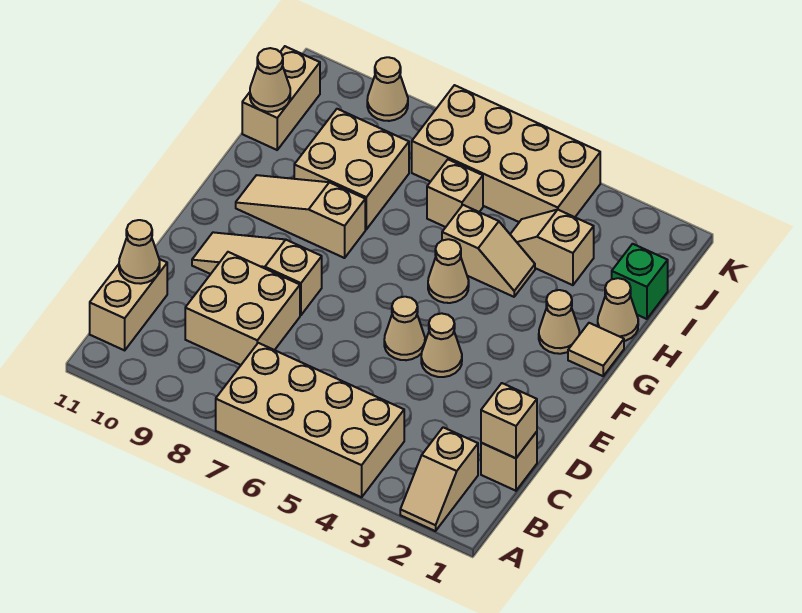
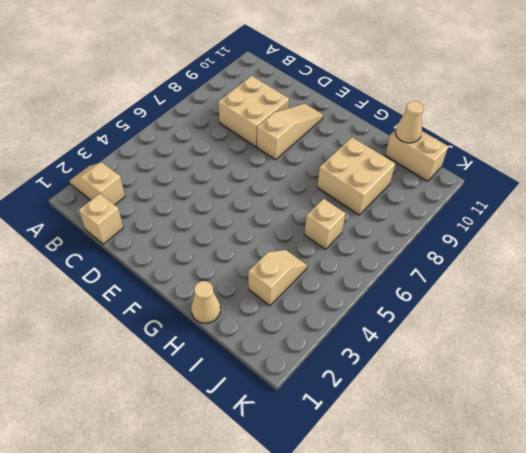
none -> tan brick A4:B7 level 1
none -> tan brick B11:C11 level 1
none -> tan cone E4 level 1

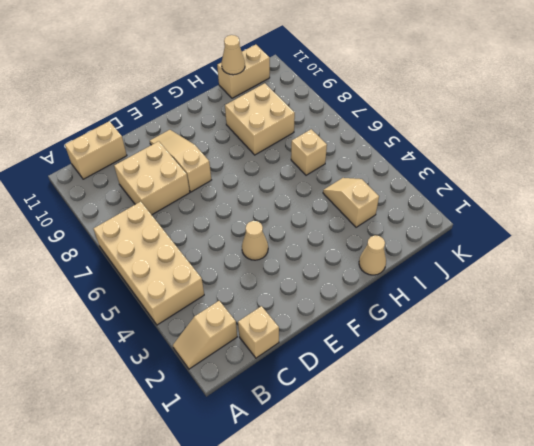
none -> tan cone E5 level 1
none -> tan tile G1 level 1
none -> tan cone G2 level 1

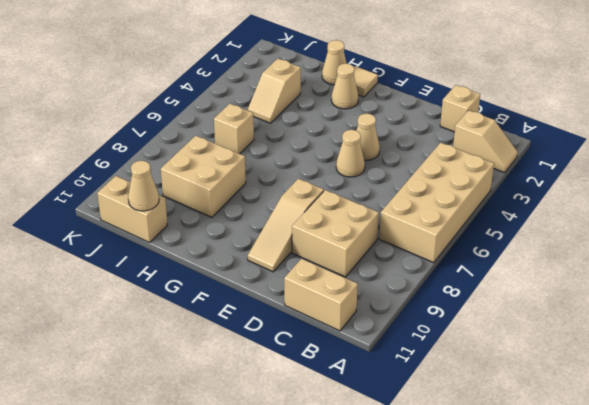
none -> tan cone G5 level 1
none -> tan slope G8:G10 level 1 top 8
none -> tan slope H4:H5 level 1 top 5

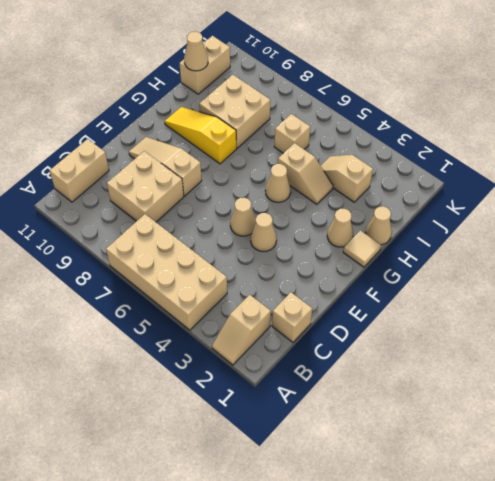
yellow slope G8:G10 level 1 top 8 -> tan slope G8:G10 level 1 top 8
none -> green brick I1 level 1
none -> tan brick J4:K7 level 1
none -> tan cone K9 level 1

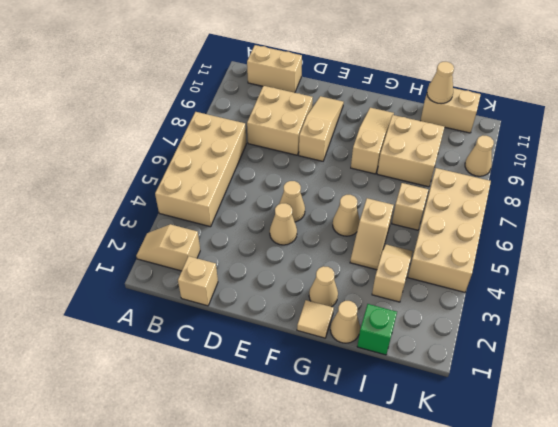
none -> tan brick C1 level 2
none -> tan cone C11 level 2

